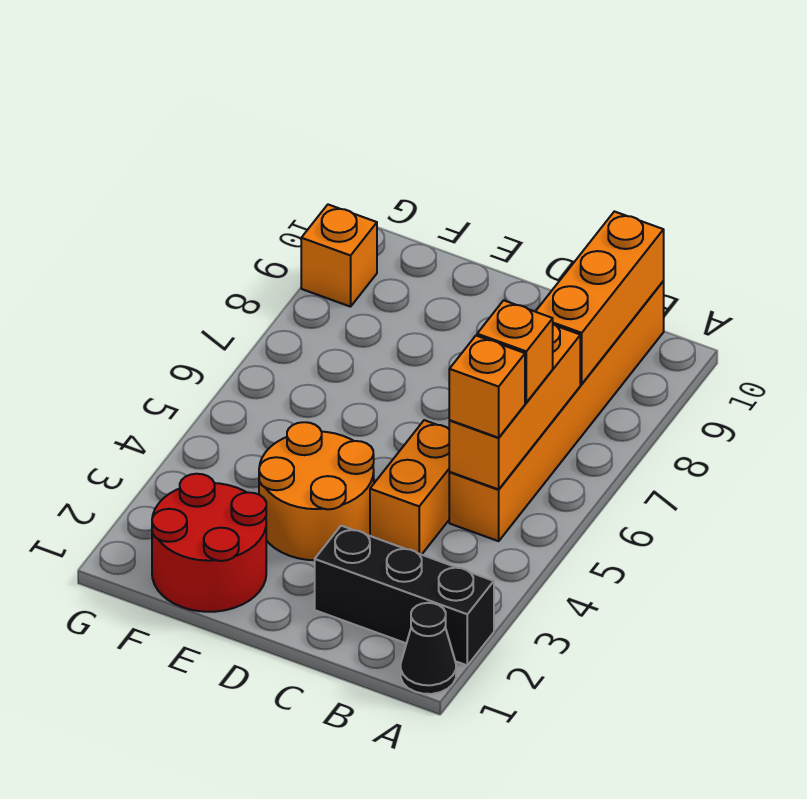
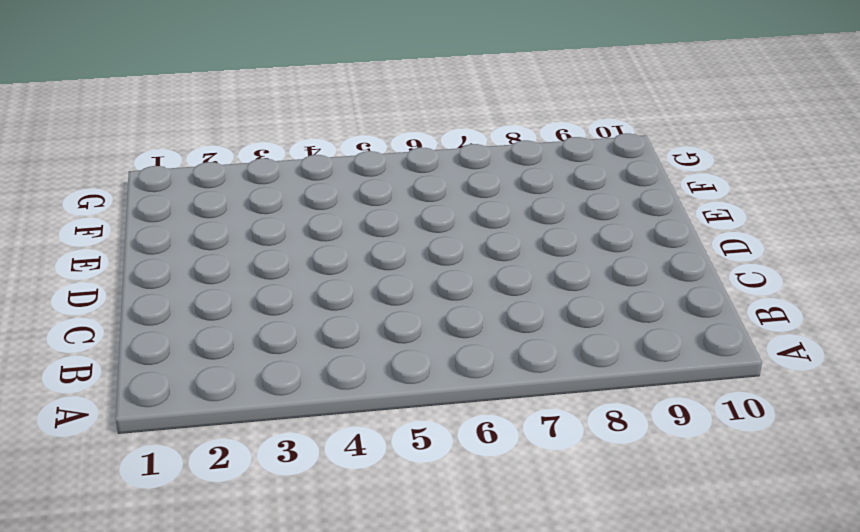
none -> black cone A1 level 1
none -> black brick A2:C2 level 1

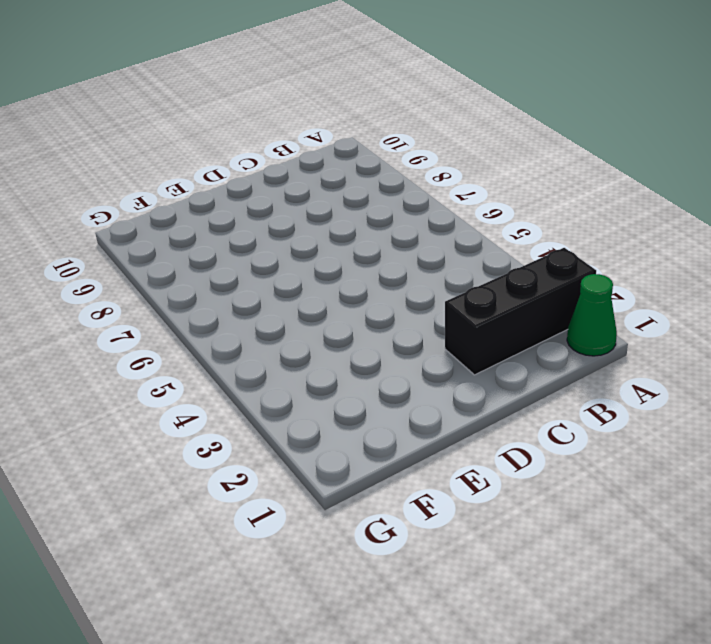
green cone A1 level 1 -> black cone A1 level 1
none -> orange brick B5:B10 level 1
none -> orange brick C4:C5 level 1

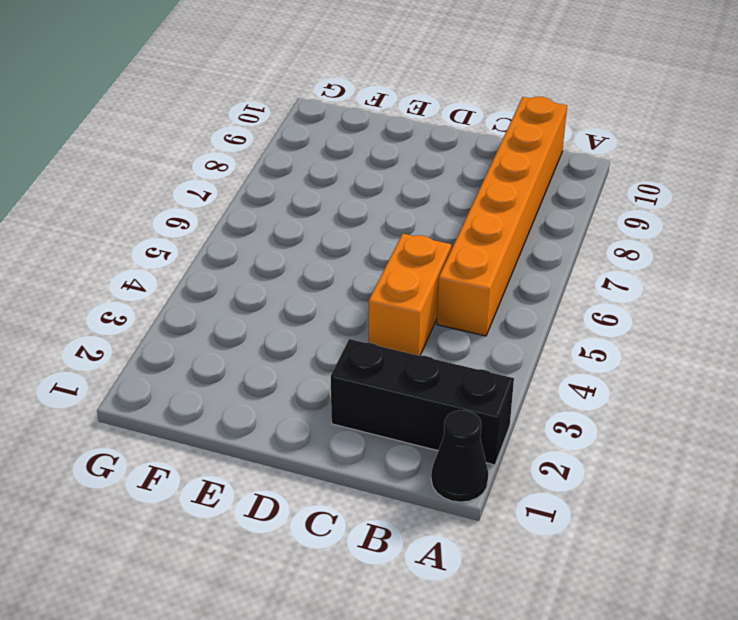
none -> orange round brick D3:E4 level 1
none -> red round brick E1:F2 level 1

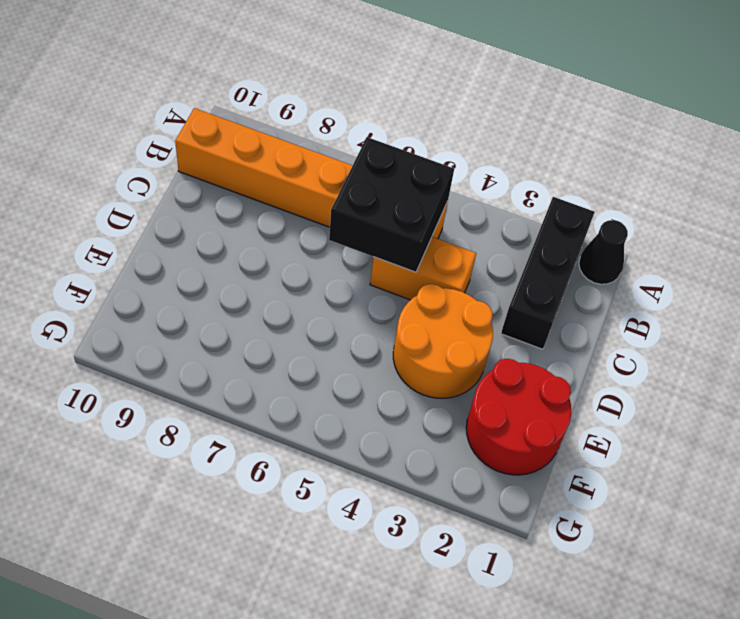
black brick B5:C6 level 2 -> orange brick B5:B7 level 2
none -> orange brick G9 level 1
none -> orange brick B8:B10 level 2

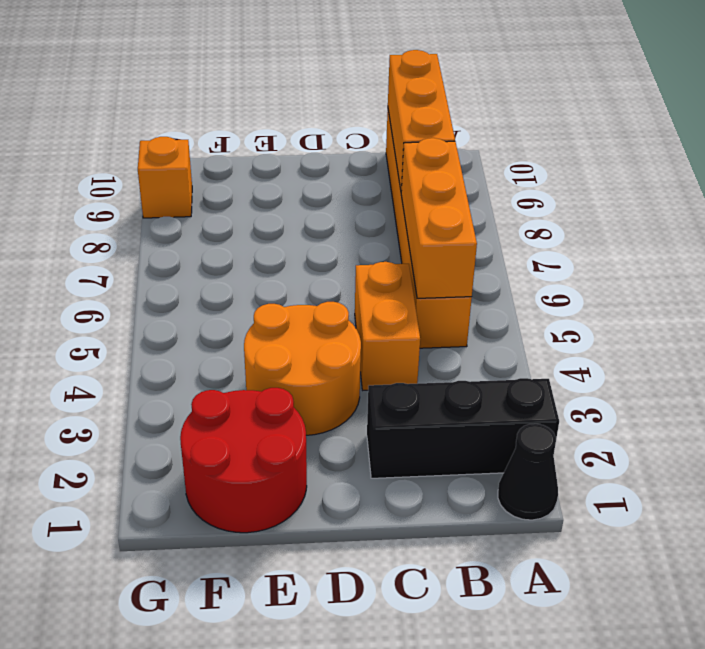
none -> orange brick B5 level 3
none -> orange brick B6 level 3

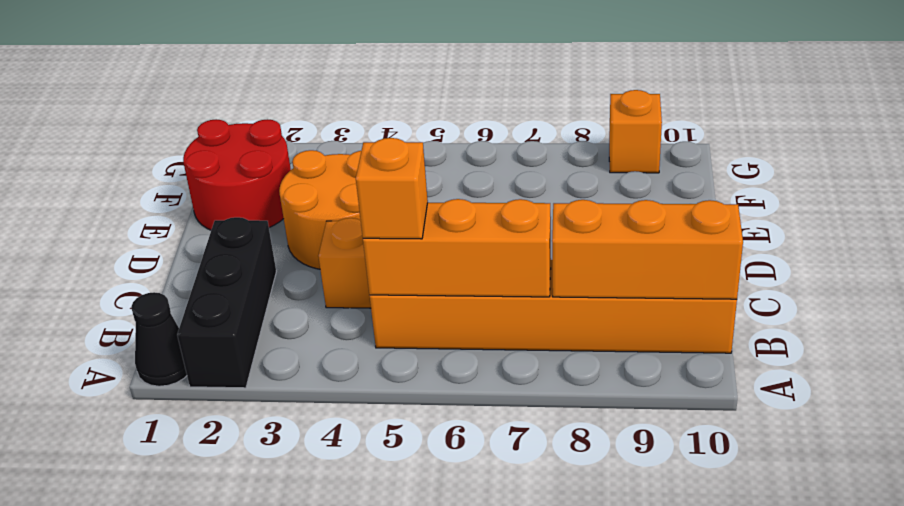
none -> orange brick B6 level 3

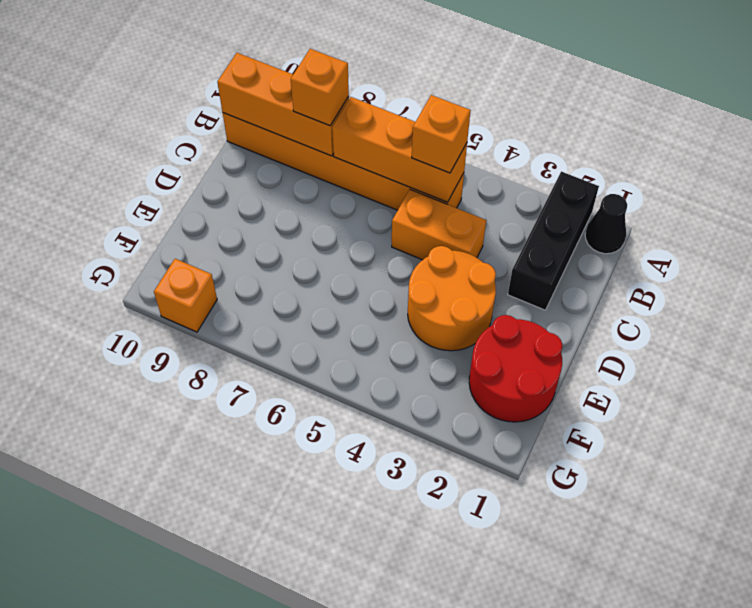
orange brick B8 level 3 -> orange brick B6 level 3

